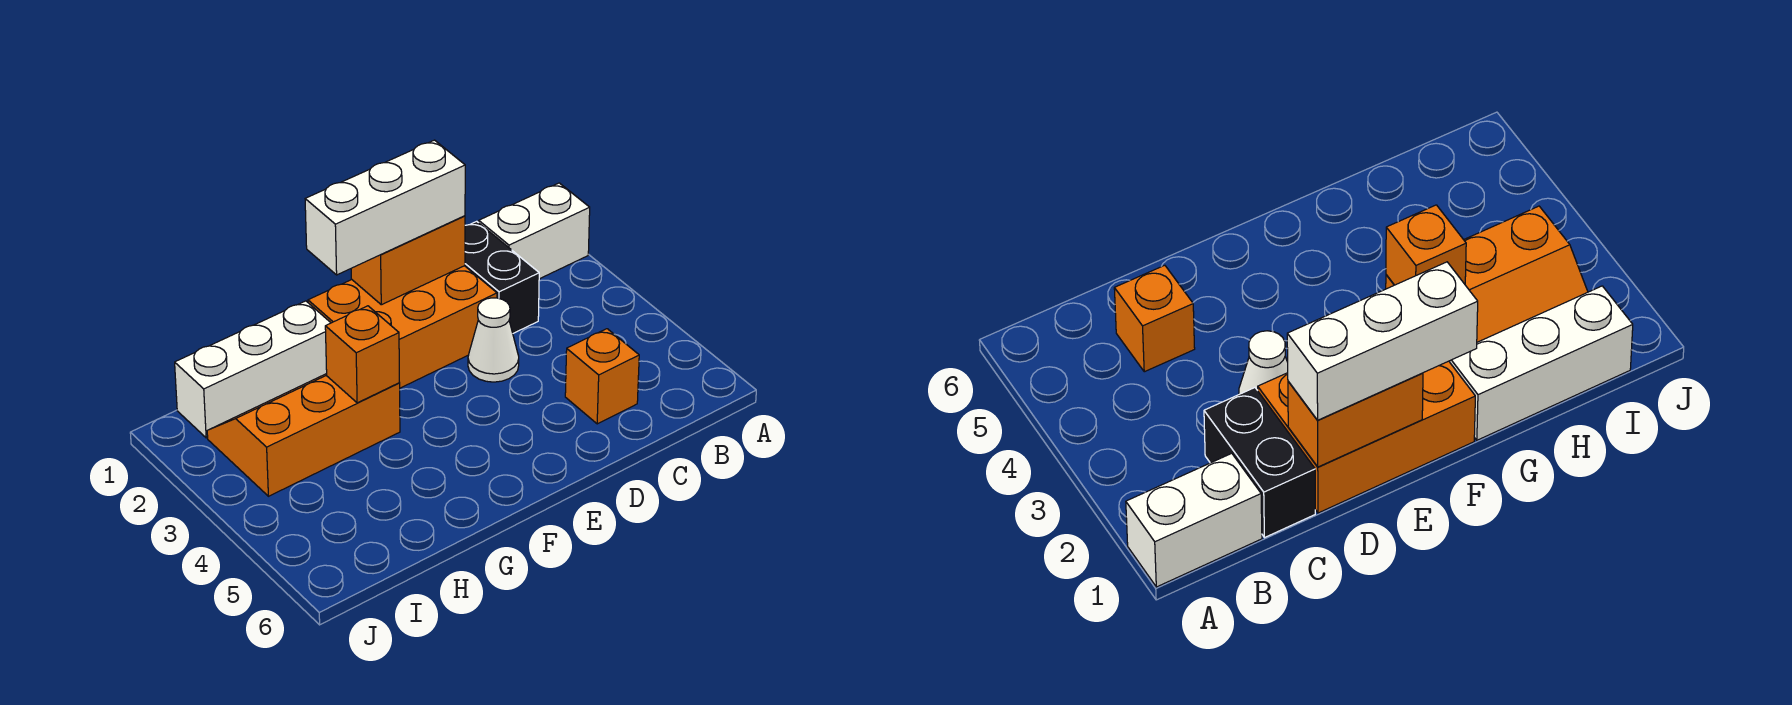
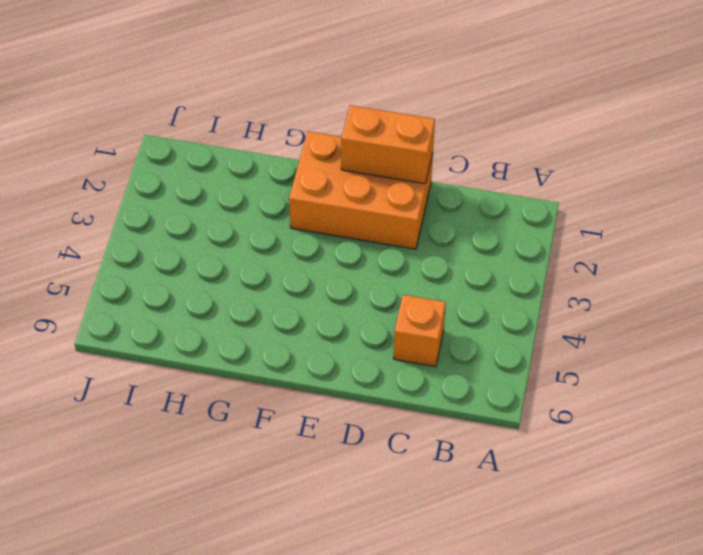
none -> white brick A1:B1 level 1
none -> black brick C1:C2 level 1

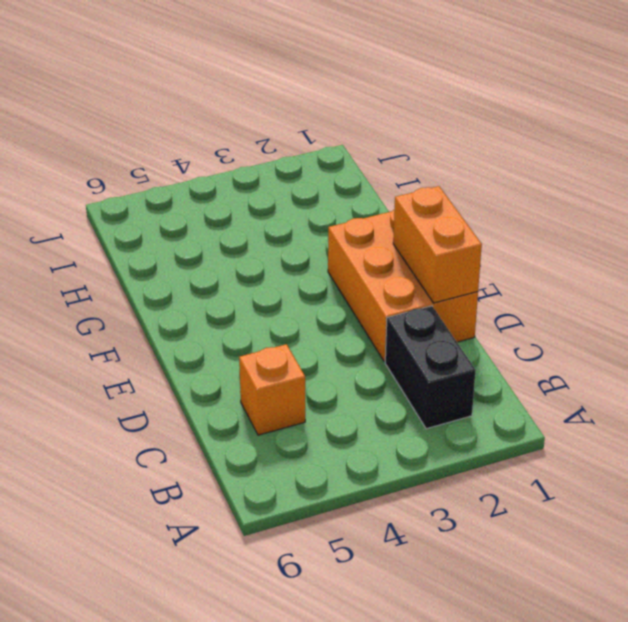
black brick B2:C2 level 1 -> black brick C1:C2 level 1
none -> white brick A1:B1 level 1
none -> white cone D3 level 1

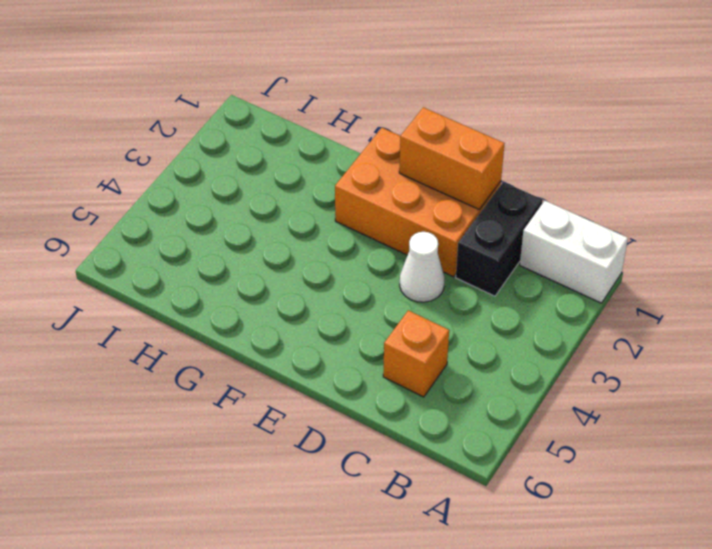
none -> white brick G1:I1 level 1
none -> orange slope G2:I3 level 1 top 3

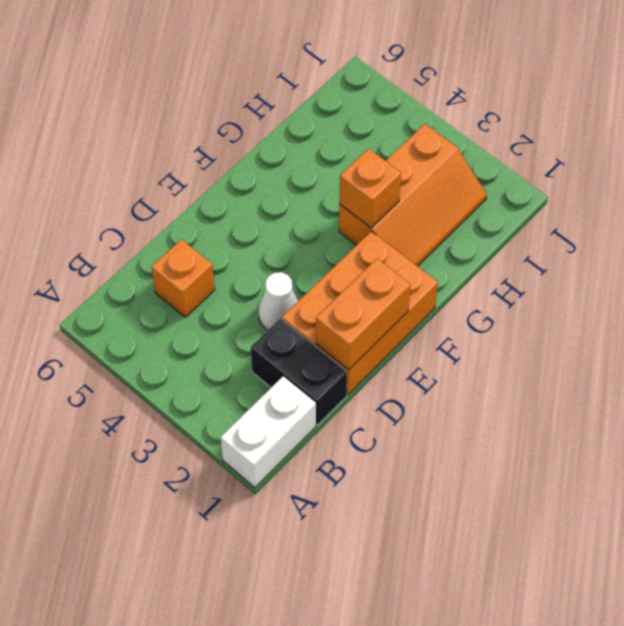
none -> white brick G1:I1 level 1
none -> white brick D1:F1 level 3

